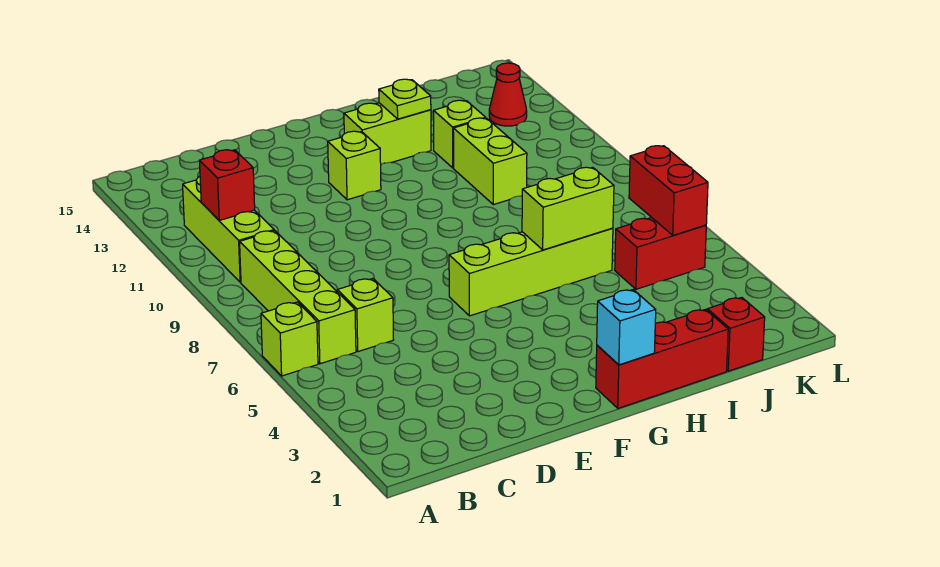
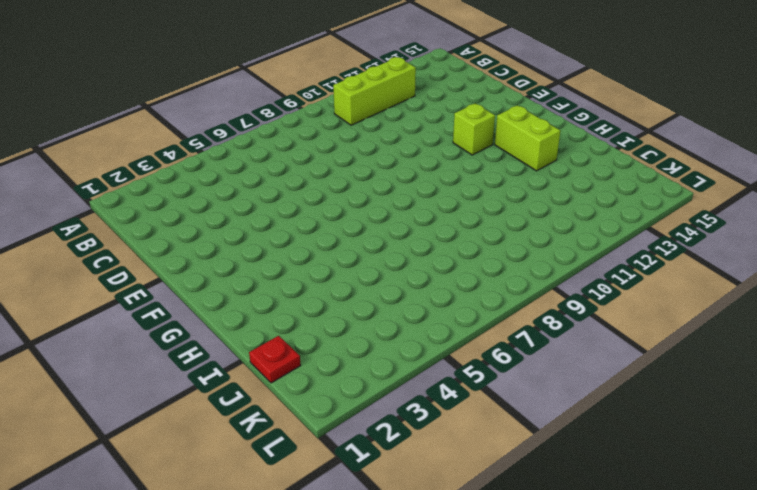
red plate J1 level 1 -> red brick J1 level 1
none -> lime brick A6 level 1
none -> lime brick B6:B9 level 1
none -> lime brick C6 level 1

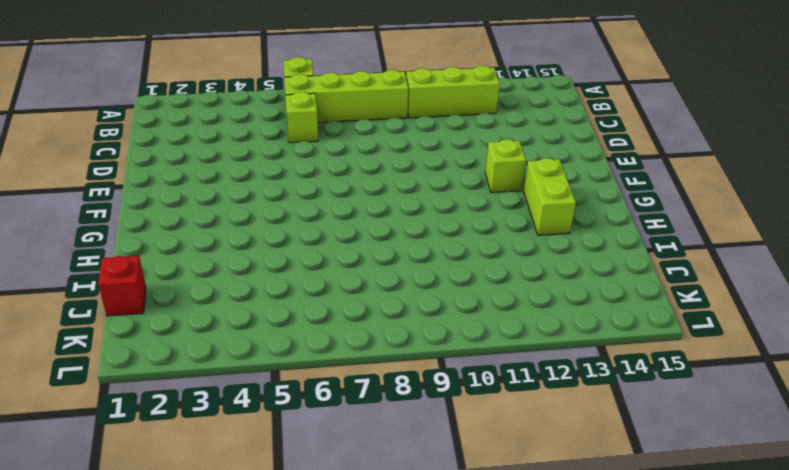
none -> lime brick F6:I6 level 1
none -> red brick G1:I1 level 1
none -> lime brick I10:I11 level 1

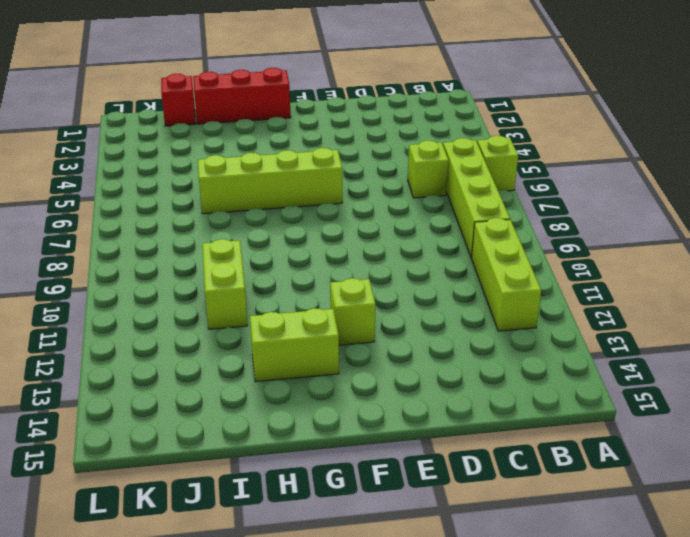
none -> lime brick I12 level 1
none -> red brick J5:K5 level 1
none -> red cone K13 level 1

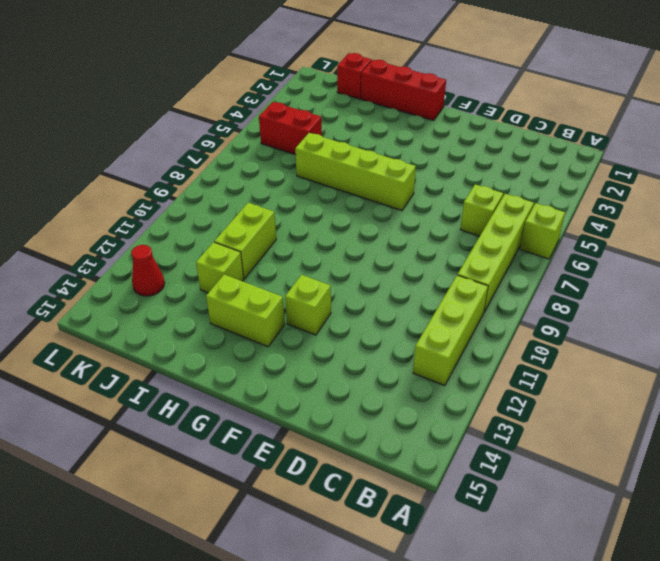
none -> red brick B11 level 2
none -> cyan brick G1 level 2
none -> lime brick H6:I6 level 2

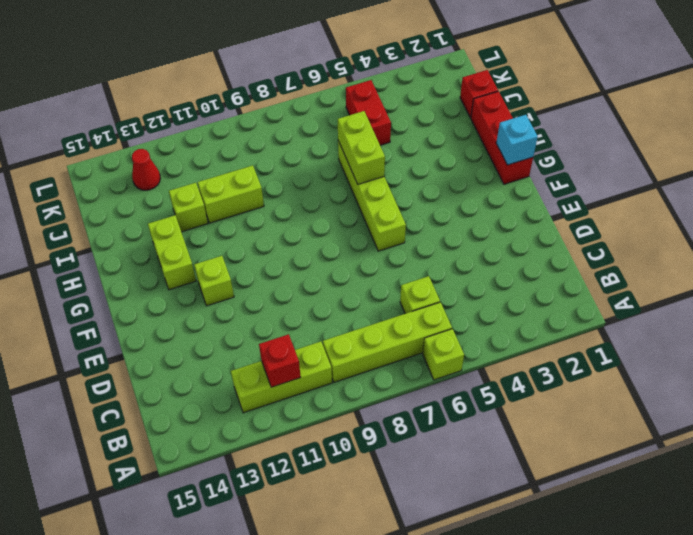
none -> lime plate H13 level 2
none -> red brick K5:K6 level 2

